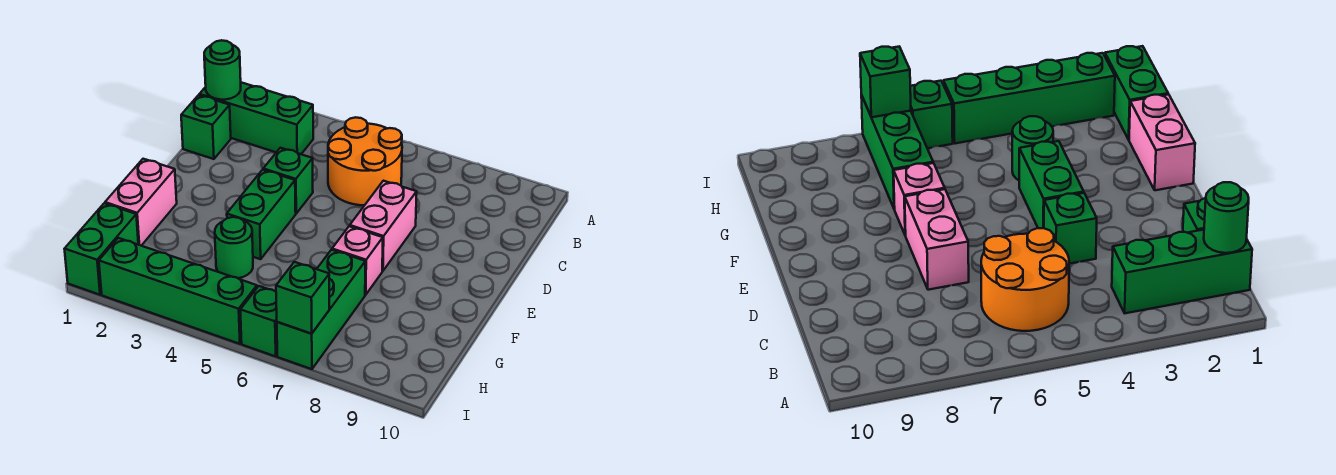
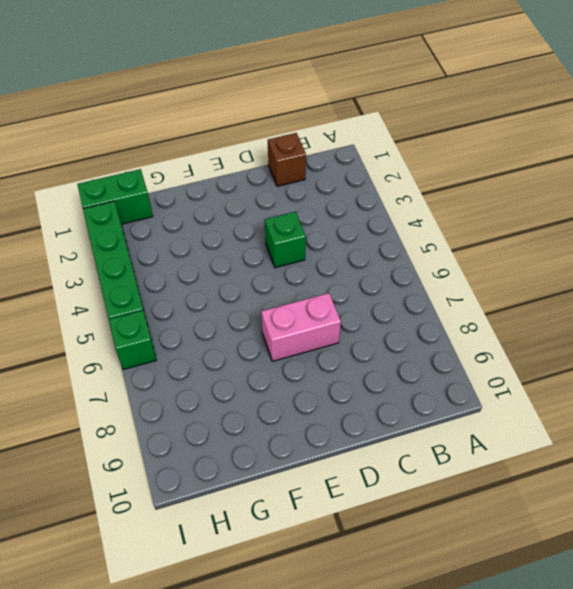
brown brick C1 level 1 -> green brick C1 level 1
none -> green brick B1:B3 level 1
none -> orange round brick B5:C6 level 1
none -> green brick E4:F4 level 1

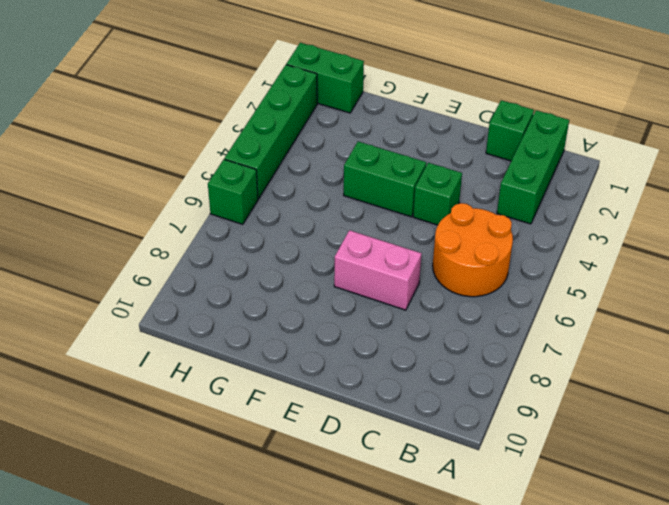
none -> pink brick F1:G1 level 1
none -> pink brick F7 level 1
none -> green round brick G4 level 1

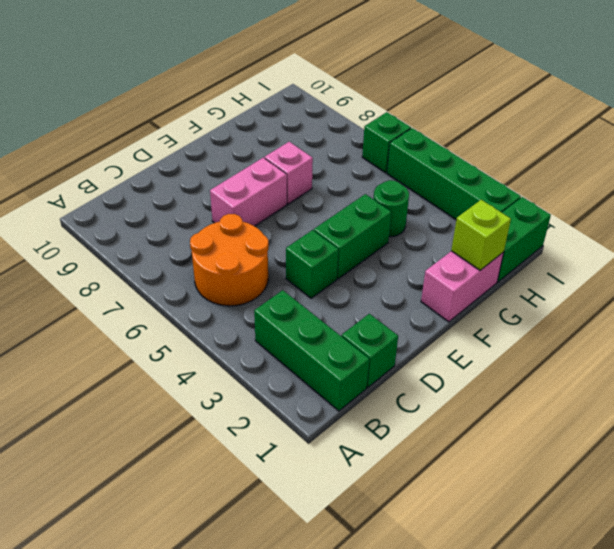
lime brick G1 level 2 -> none
none -> green brick G7:I7 level 1
none -> green round brick B1 level 2
none -> green brick I7 level 2

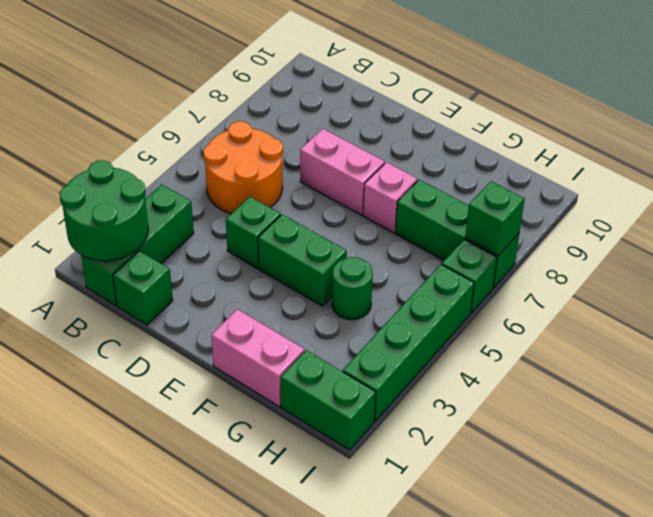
green round brick A1:B2 level 2 -> green round brick B1 level 2

